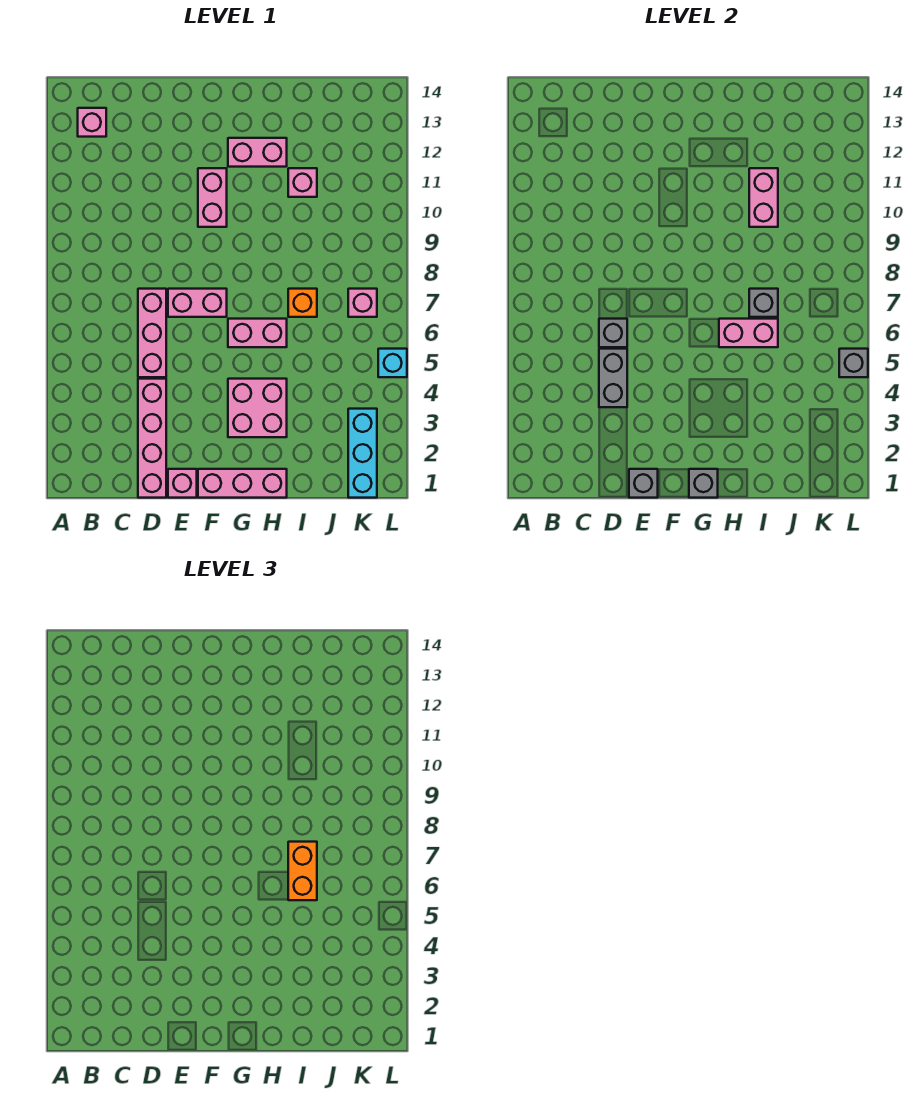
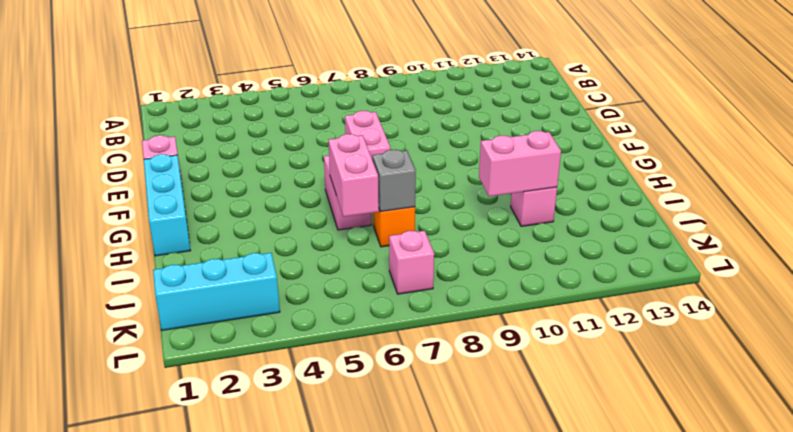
cyan brick F1:H1 level 1 -> pink brick F1:H1 level 1
none -> pink brick B13 level 1
none -> pink brick D1:D4 level 1
none -> pink brick D5:D7 level 1

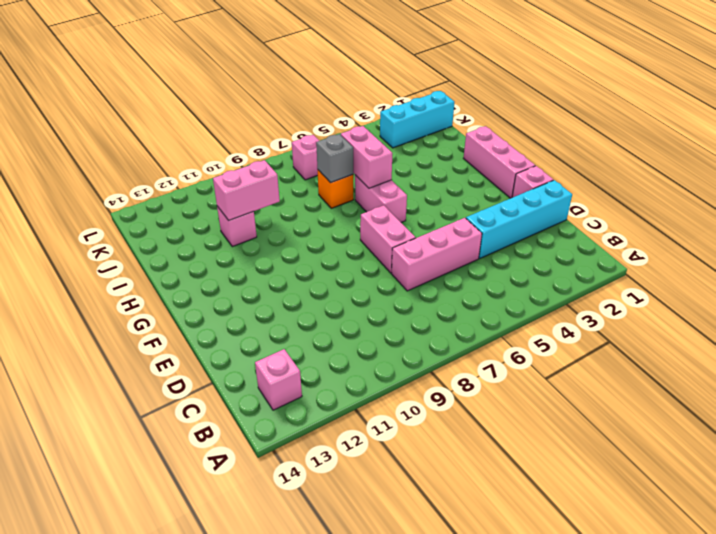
cyan brick D1:D4 level 1 -> pink brick D1:D4 level 1
none -> pink brick F10:F11 level 1
none -> pink brick G3:H4 level 1
none -> pink brick G12:H12 level 1

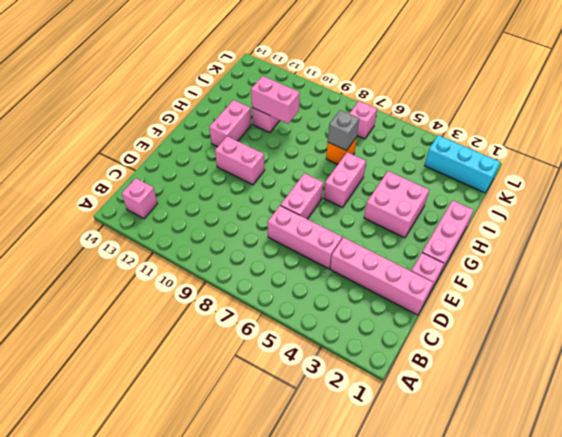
none -> cyan brick L5 level 1
none -> grey brick D4:D5 level 2
none -> grey brick D6 level 2

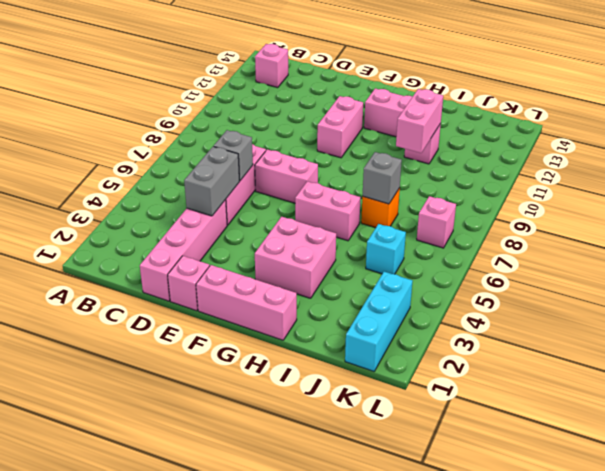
cyan brick J5 level 1 -> cyan brick L5 level 1
none -> grey brick E1 level 2
none -> grey brick G1 level 2
none -> pink brick H6:I6 level 2

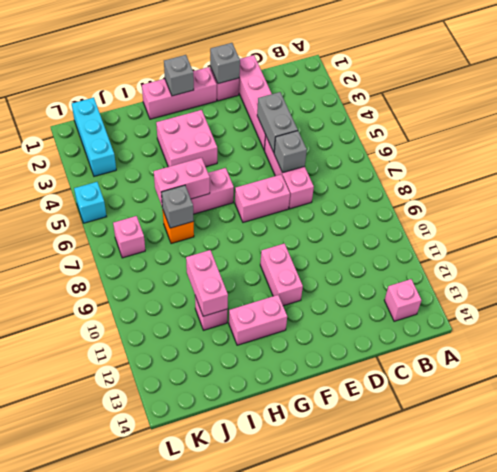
none -> grey brick L5 level 2
none -> orange brick I6:I7 level 3

